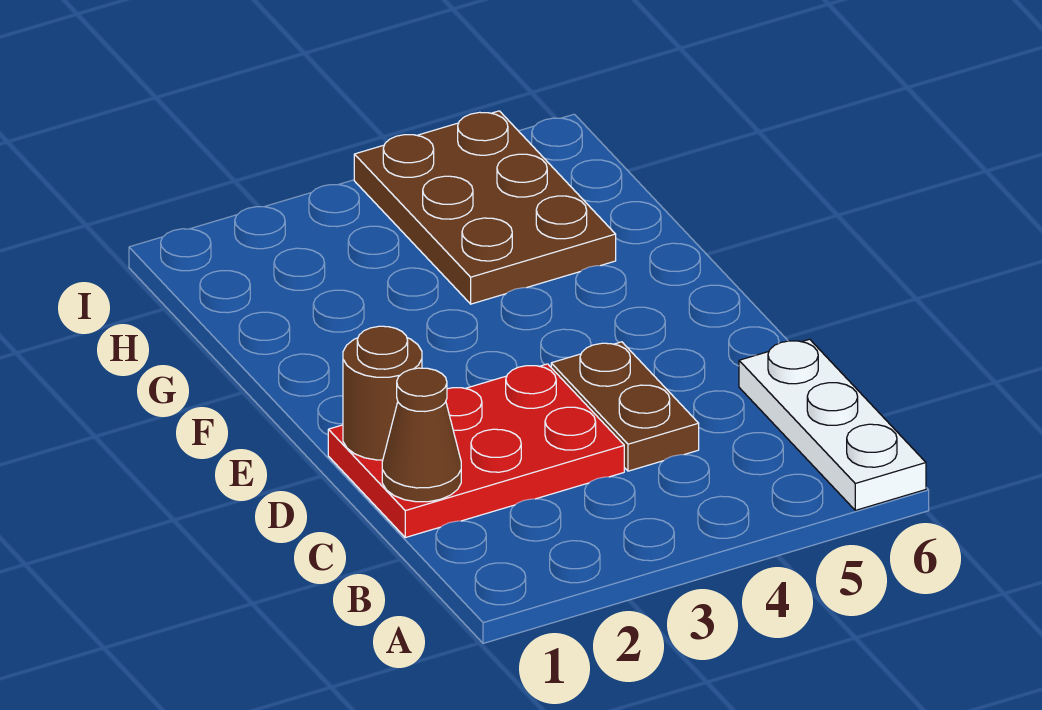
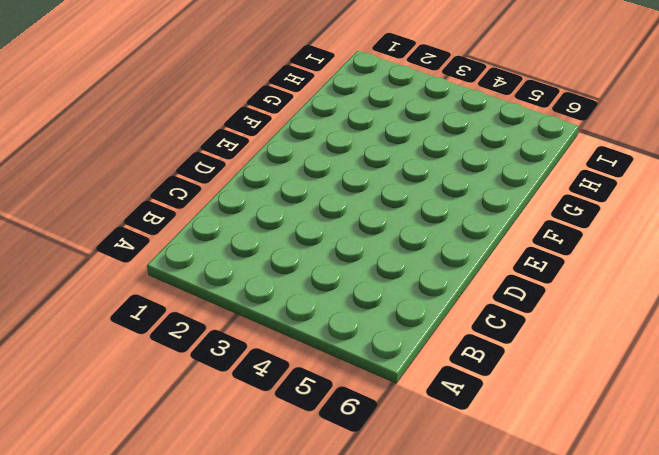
none -> white plate A6:C6 level 1
none -> red plate C1:D3 level 1

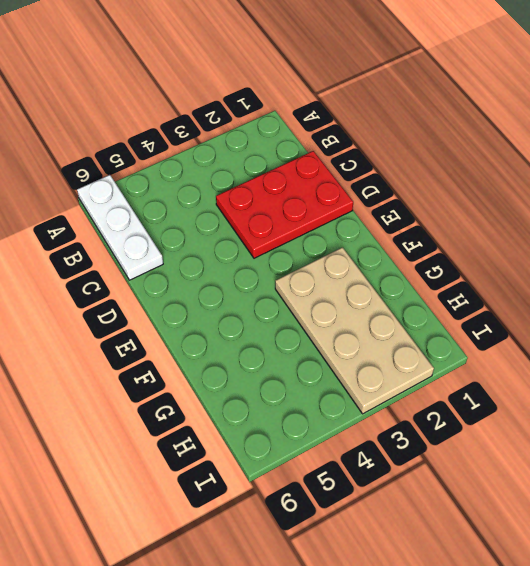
tan plate F2:I3 level 1 -> none
none -> brown plate C4:D4 level 1
none -> brown plate G4:I5 level 1

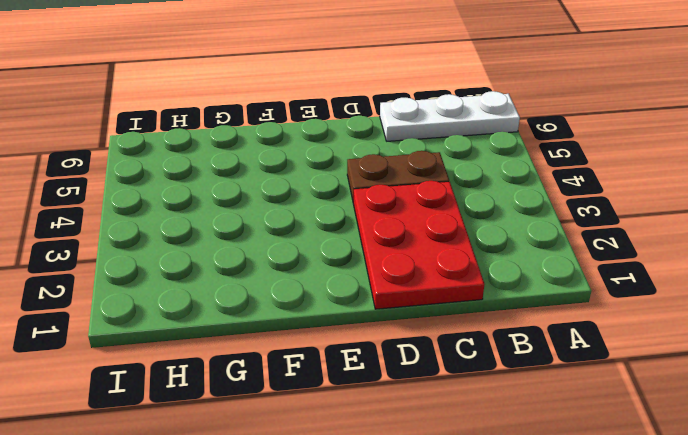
none -> brown plate G4:I5 level 1
none -> brown cone C1 level 2

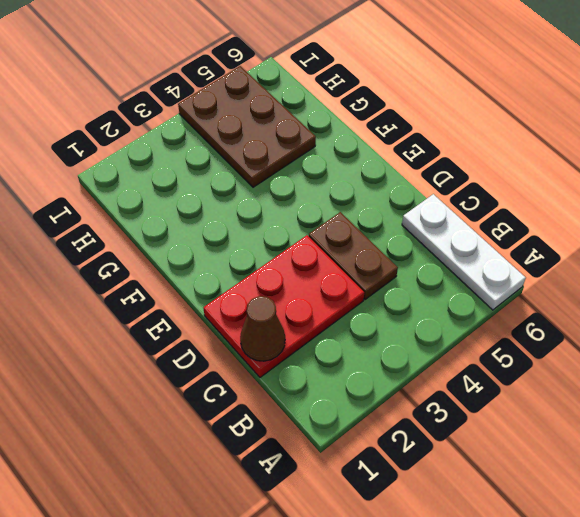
none -> brown round brick D1 level 2

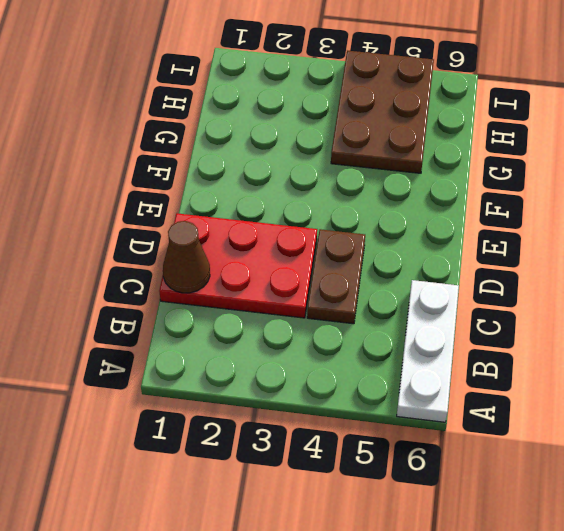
none -> brown round brick D1 level 2

